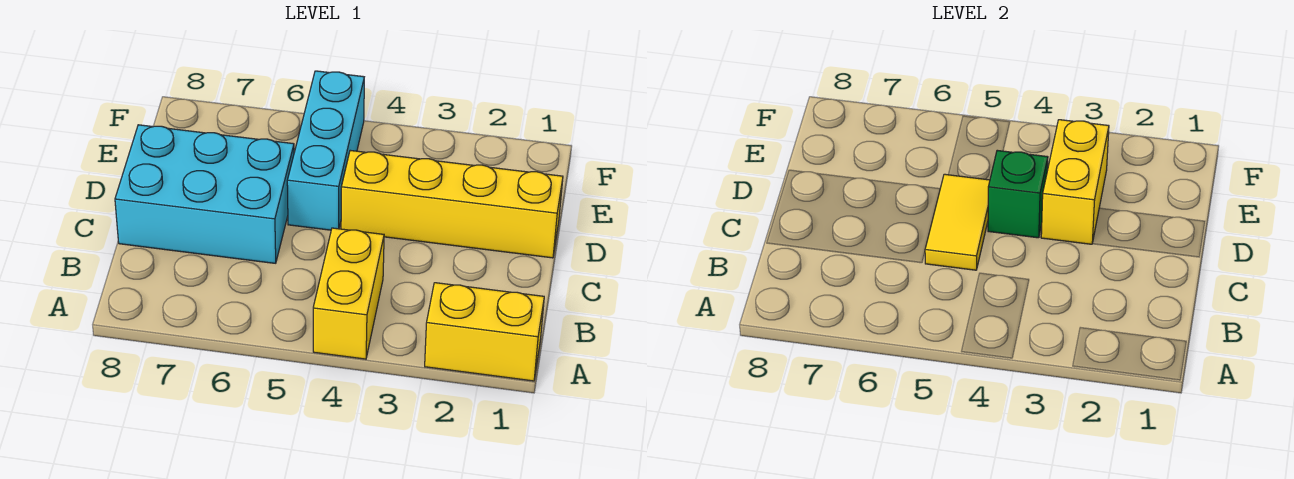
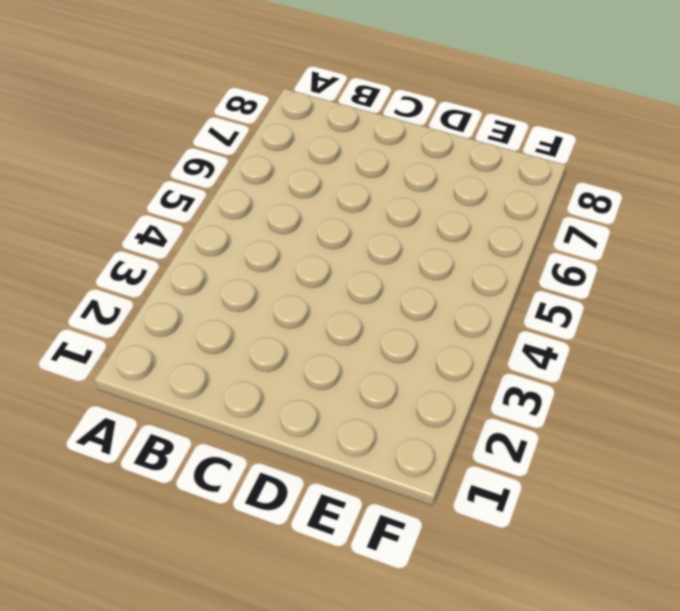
none -> yellow brick A1:A2 level 1
none -> yellow brick A4:B4 level 1

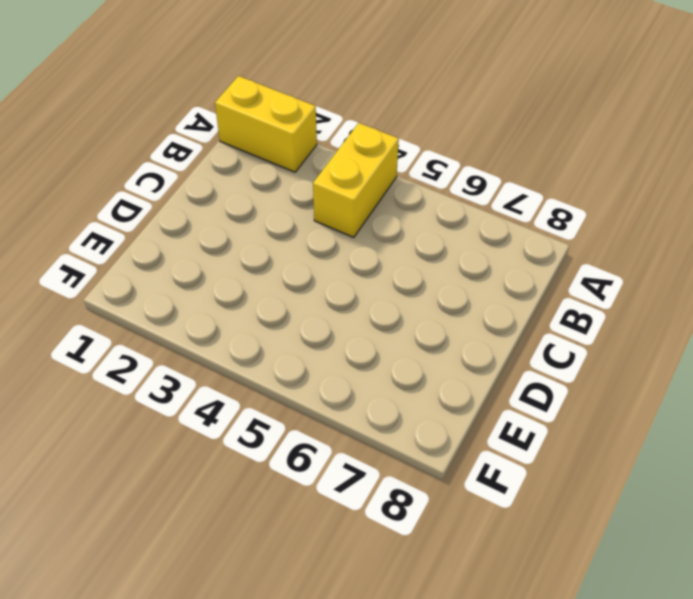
none -> cyan brick C6:D8 level 1
none -> yellow brick D1:D4 level 1

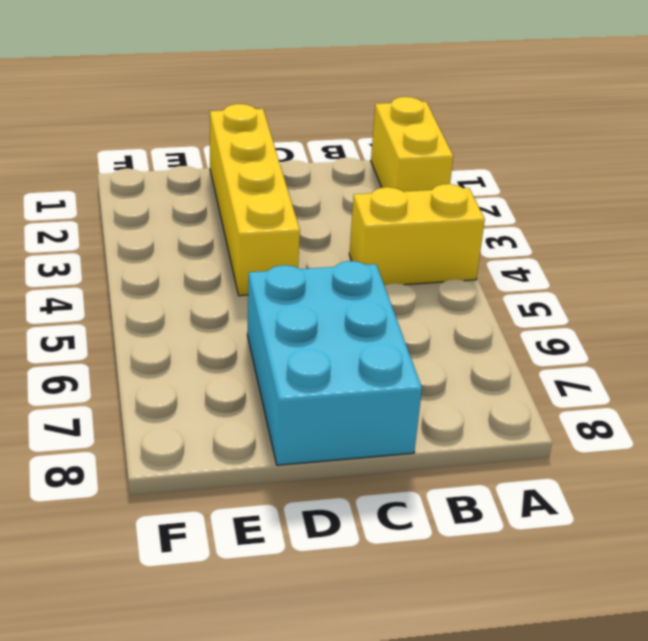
none -> cyan brick D5:F5 level 1
none -> yellow tile C5:D5 level 2

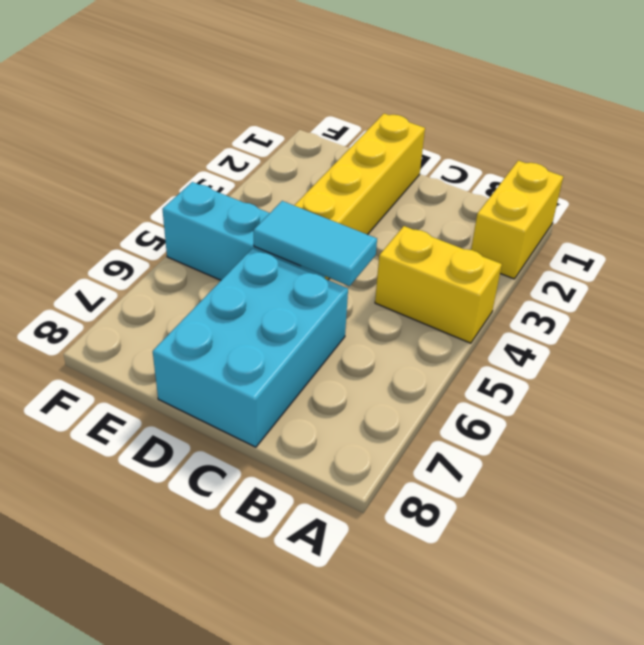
cyan tile C5:D5 level 2 -> yellow tile C5:D5 level 2
none -> yellow brick D3:E3 level 2
none -> green brick D4 level 2

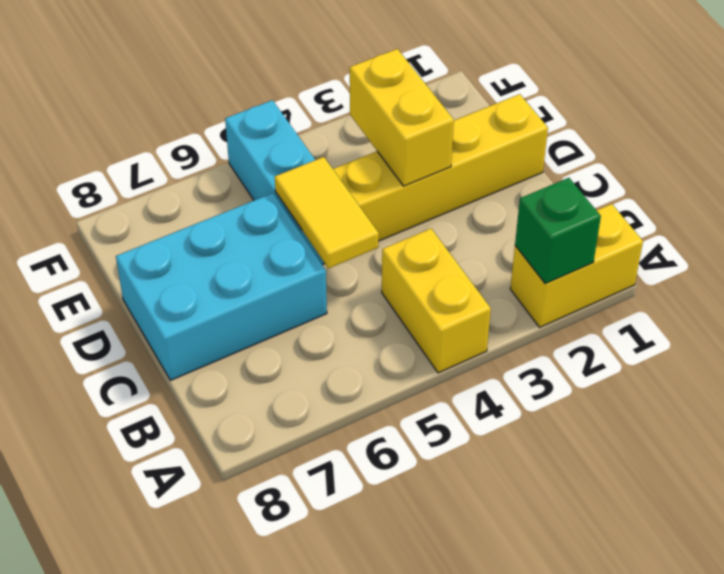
green brick A2 level 2 -> green brick D4 level 2

